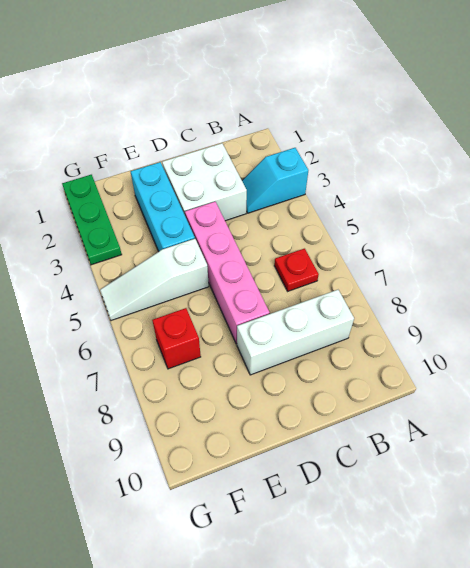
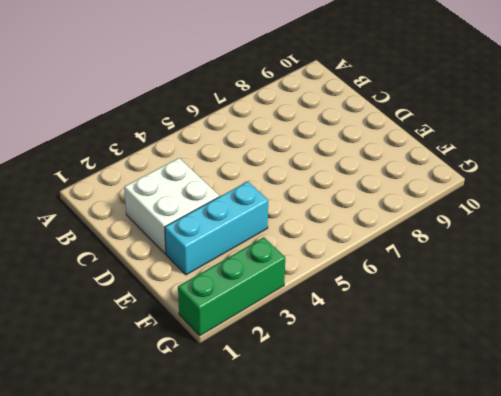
green brick G1:G3 level 1 -> green plate G1:G3 level 1
none -> cyan slope A3:B3 level 1 top A
none -> red plate B6 level 1

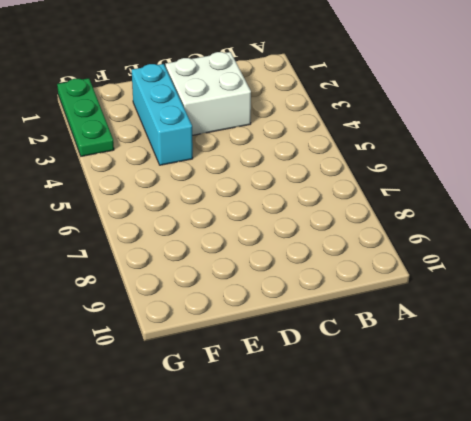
none -> cyan slope A3:B3 level 1 top A
none -> red plate B6 level 1

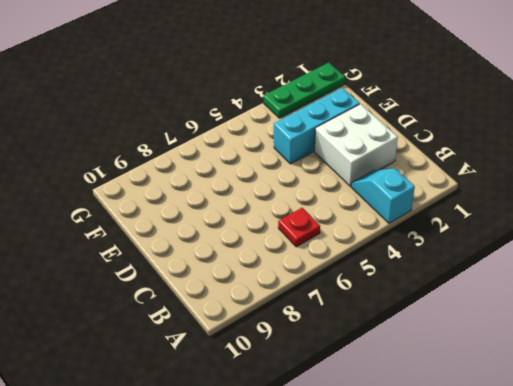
none -> white brick B8:D8 level 1
none -> pink brick D4:D7 level 1

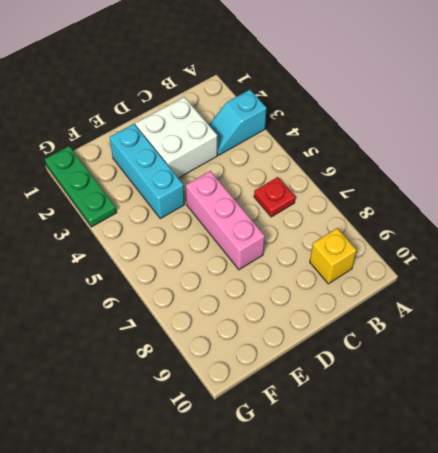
yellow brick B9 level 1 -> none
pink brick D5:D7 level 1 -> pink brick D4:D7 level 1
none -> white brick B8:D8 level 1
none -> white slope E5:G5 level 1 top E

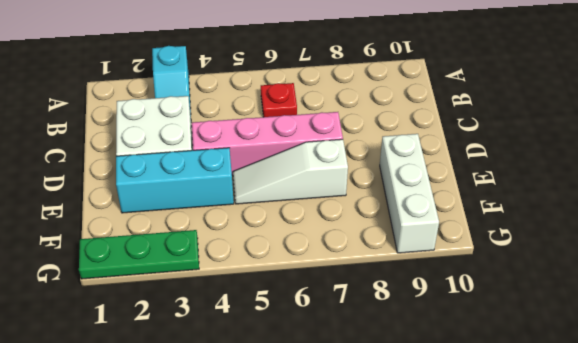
white slope E5:E7 level 1 top 7 -> white slope E5:G5 level 1 top E
white brick E9:G9 level 1 -> white brick B8:D8 level 1
none -> red brick F7 level 1

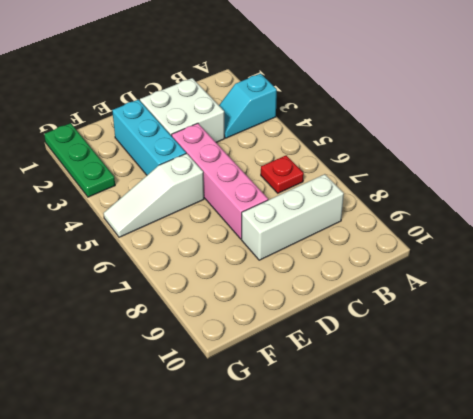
none -> red brick F7 level 1

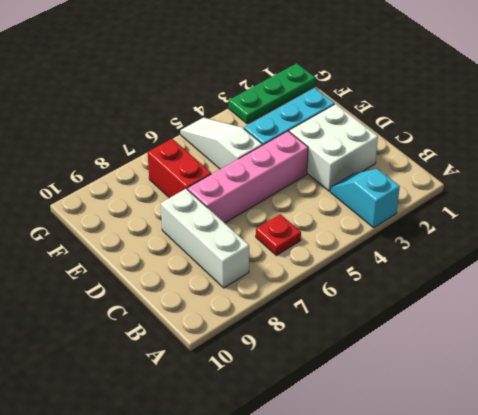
red brick E7:F7 level 1 -> red brick F7 level 1

